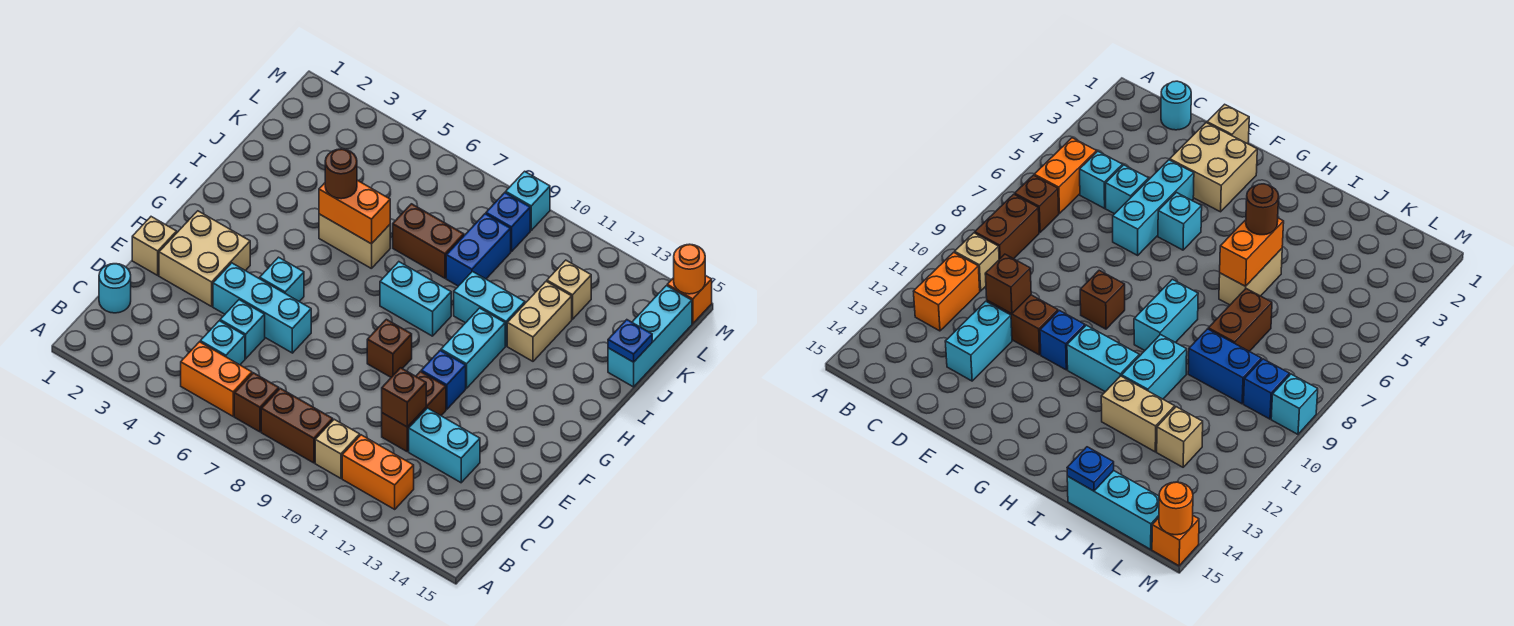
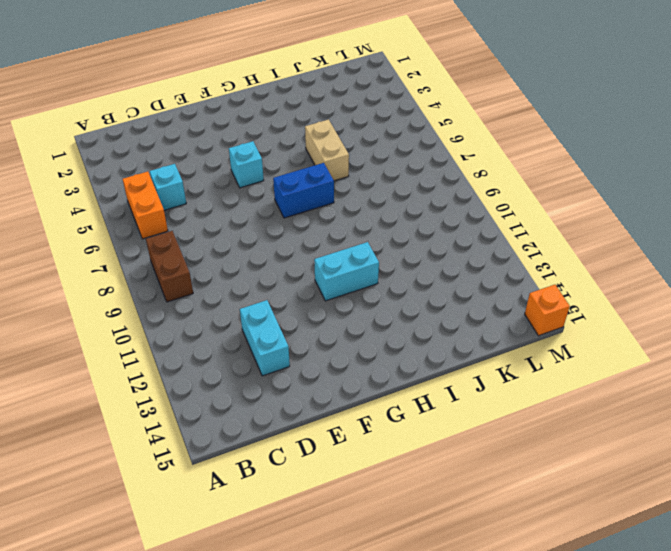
blue brick G7:H7 level 1 -> blue brick J9:K9 level 1
none -> brown brick B7 level 1
none -> tan brick B10 level 1
none -> orange brick B11:B12 level 1
none -> cyan round brick C1 level 1

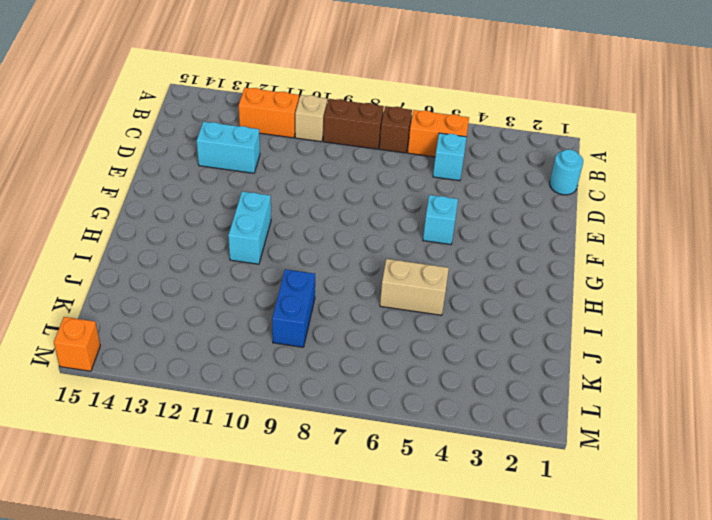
none -> cyan brick D5 level 1
none -> brown brick D11:E11 level 1
none -> tan brick E1 level 1
none -> tan brick E2:F3 level 1

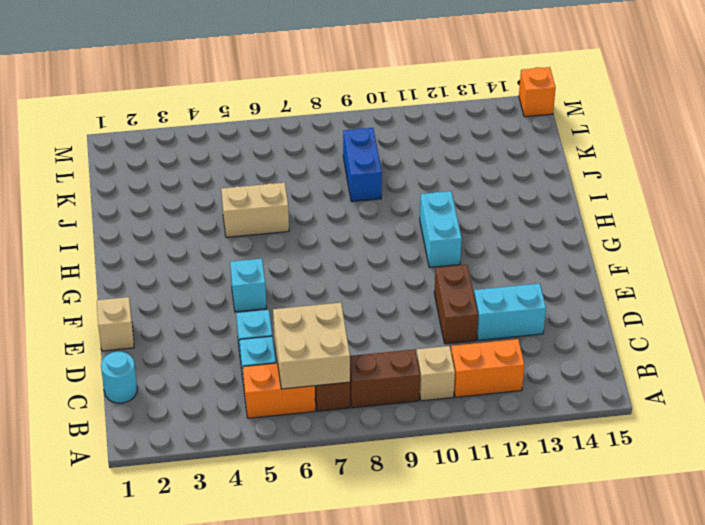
tan brick B6:C7 level 2 -> tan brick E2:F3 level 1
none -> cyan brick E4:E6 level 1
none -> brown brick F9 level 1
none -> blue brick F11 level 1
none -> cyan brick H8:H9 level 1

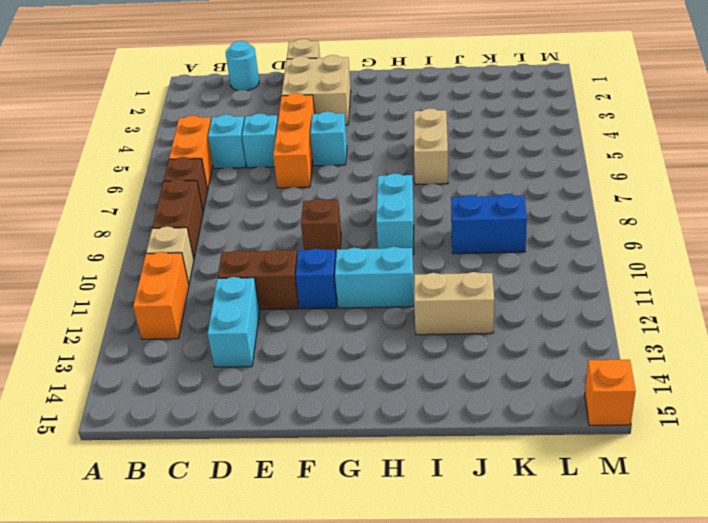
orange brick E4:E6 level 1 -> cyan brick E4:E6 level 1
none -> cyan brick I10:I11 level 1
none -> brown brick J7:J8 level 1
none -> cyan brick J15:L15 level 1
none -> tan brick K12 level 1

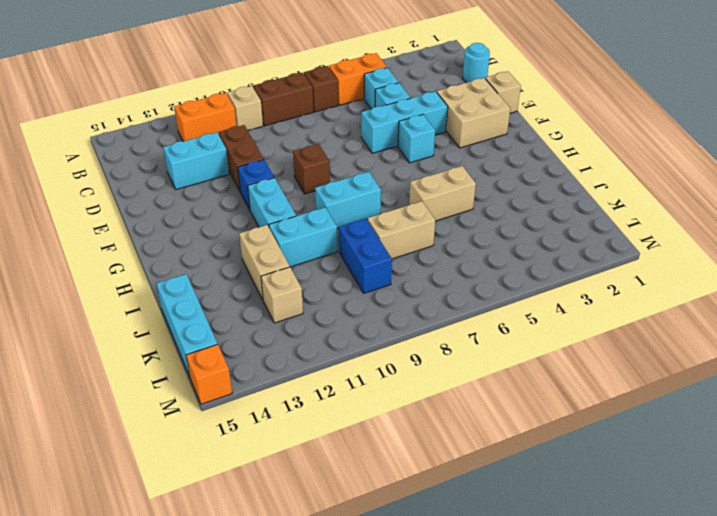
tan brick J7:J8 level 1 -> brown brick J7:J8 level 1
none -> blue brick L9 level 1
none -> cyan brick M9 level 1
none -> brown brick D11 level 2
none -> orange brick I5:I6 level 2

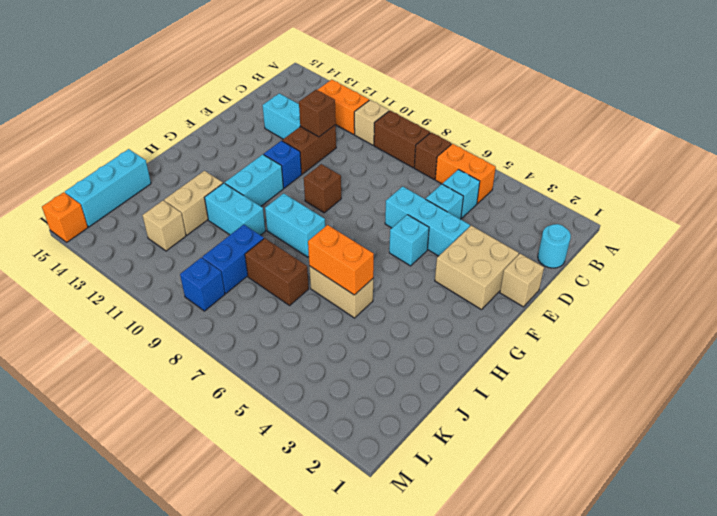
none -> cyan brick M9 level 1
none -> blue plate J15 level 2
none -> orange round brick M15 level 2
none -> brown round brick I5 level 3

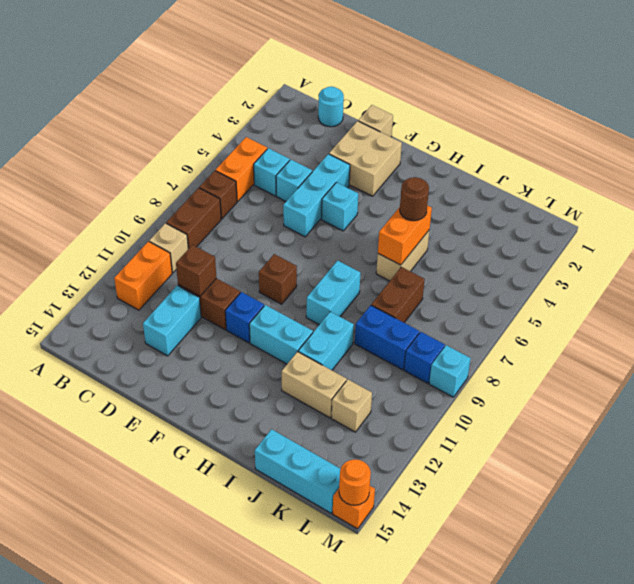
none -> blue plate J15 level 2

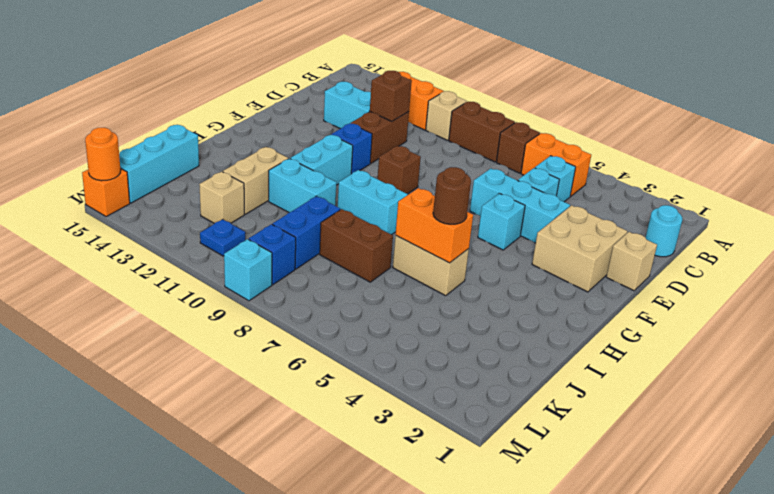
blue plate L11 level 1 -> blue plate J15 level 2

